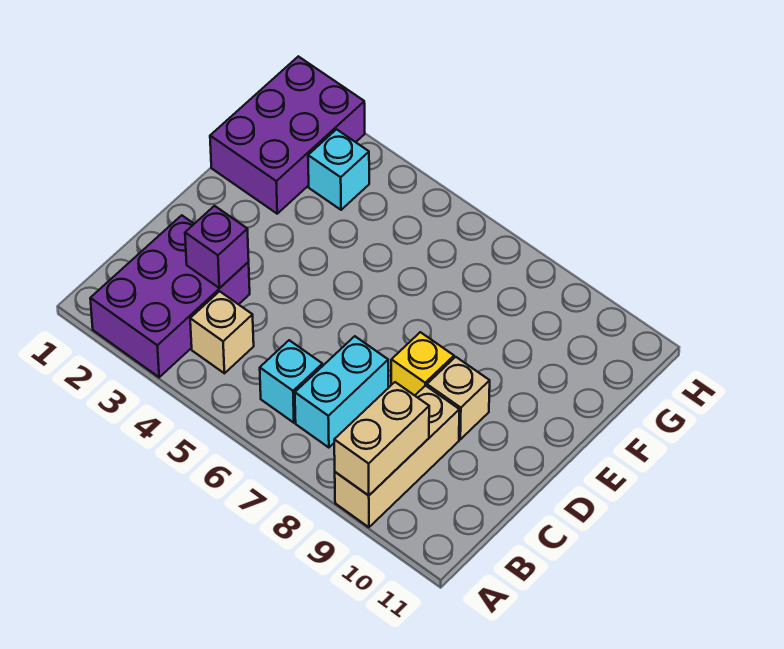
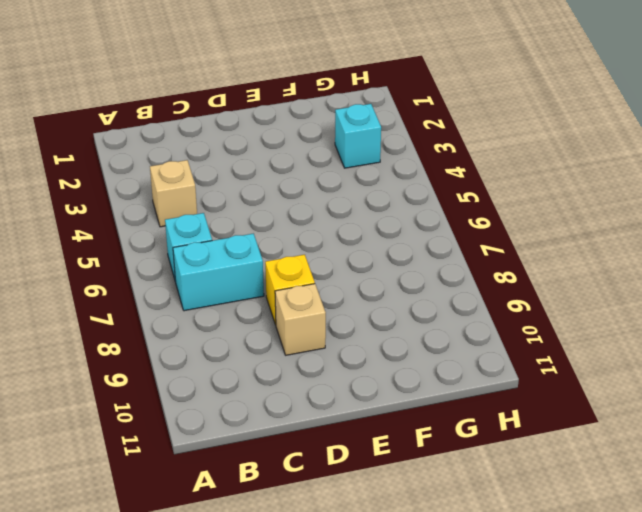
none -> purple brick A2:C3 level 1
none -> tan brick A9:C9 level 1

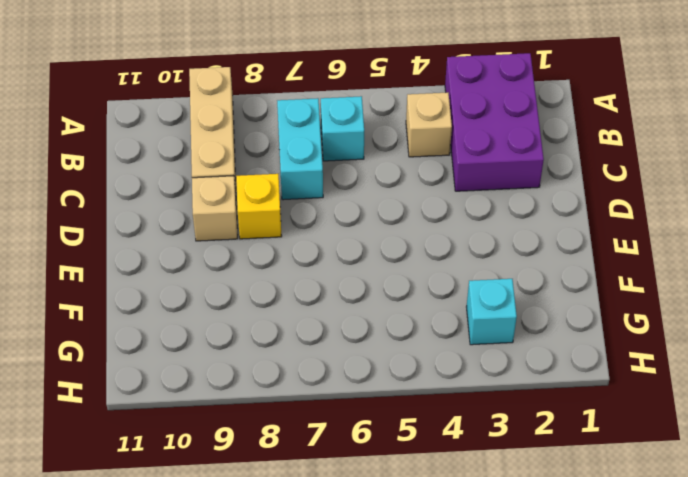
none -> purple brick F1:H2 level 1
none -> tan brick A9:B9 level 2

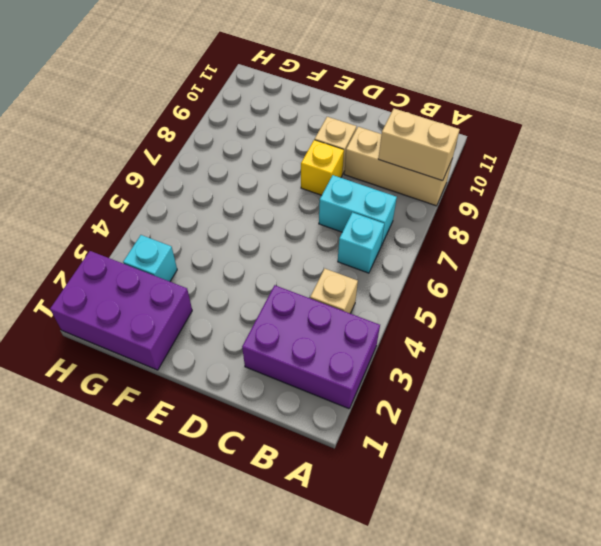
none -> purple brick C3 level 2

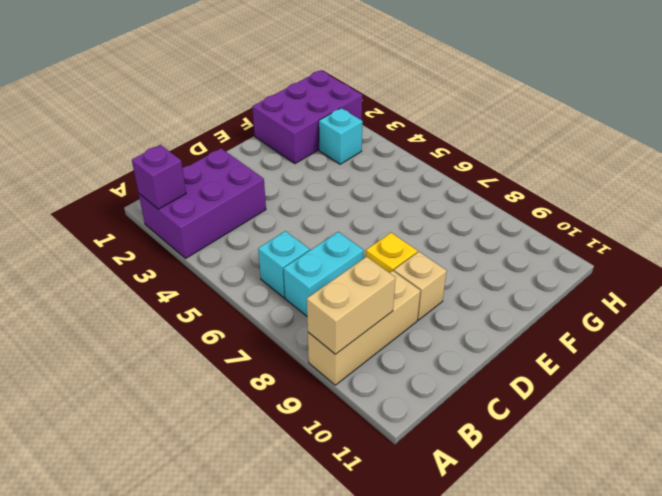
purple brick A2 level 2 -> purple brick C3 level 2
none -> tan brick B4 level 1

